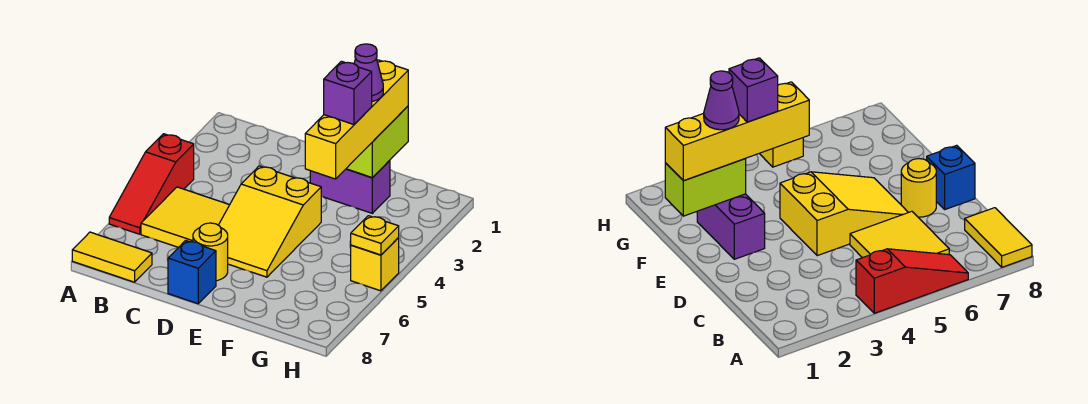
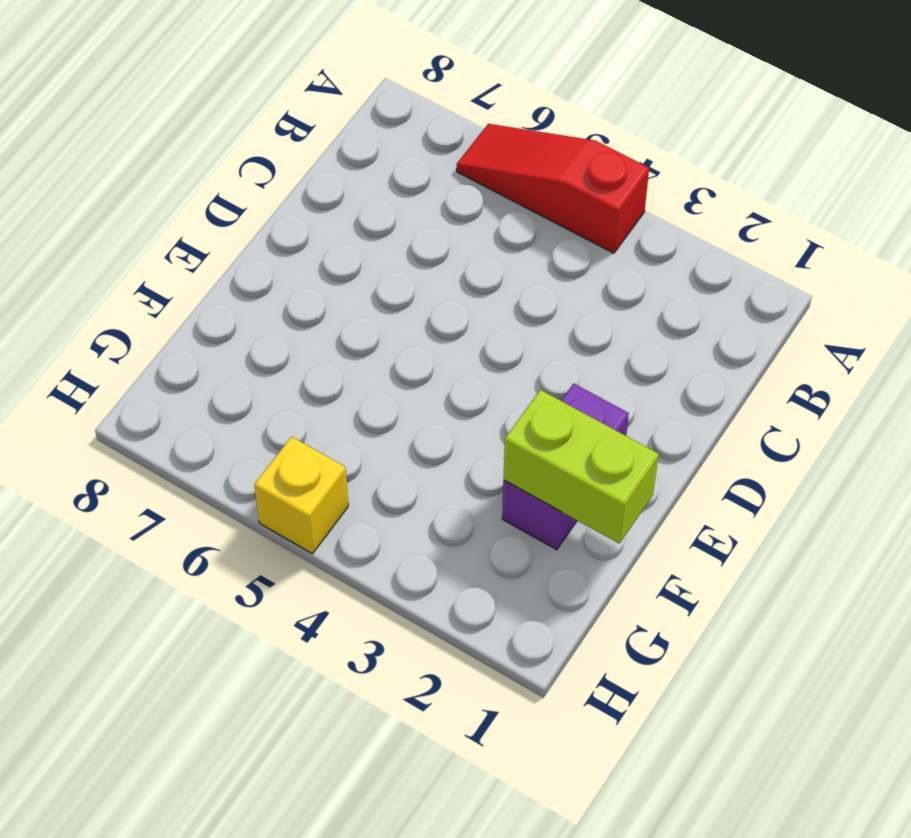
none -> yellow tile A8:B8 level 1
none -> yellow tile B5:C6 level 1
none -> yellow slope D4:E6 level 1 top 4

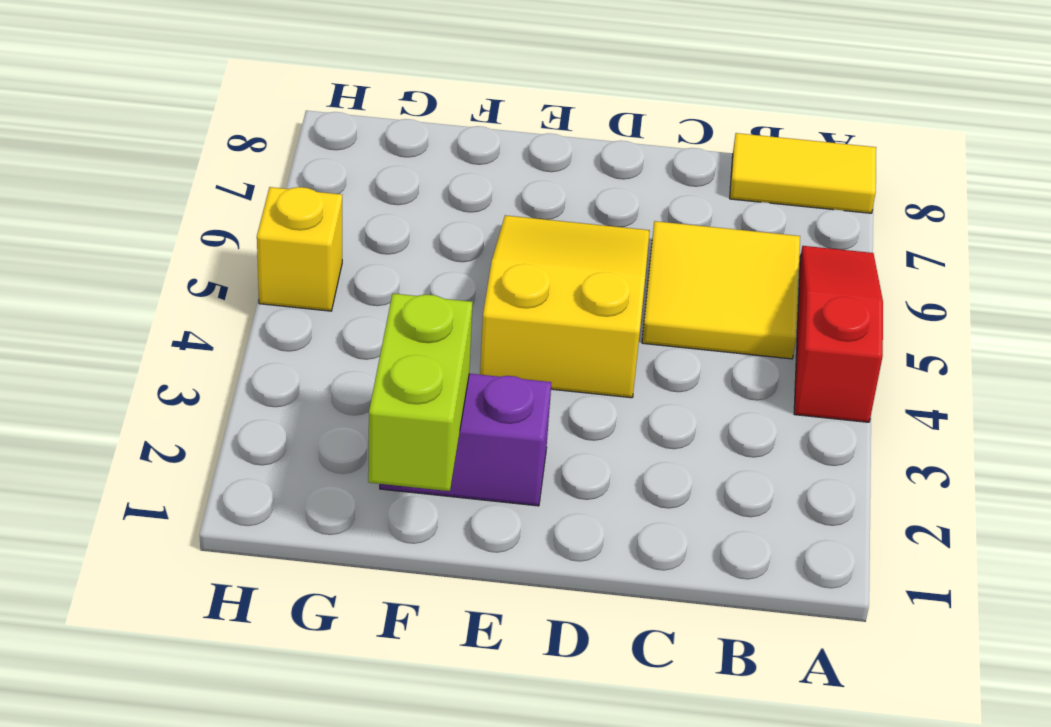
none -> yellow round brick D7 level 1
none -> blue brick D8 level 1
none -> yellow plate H5 level 2

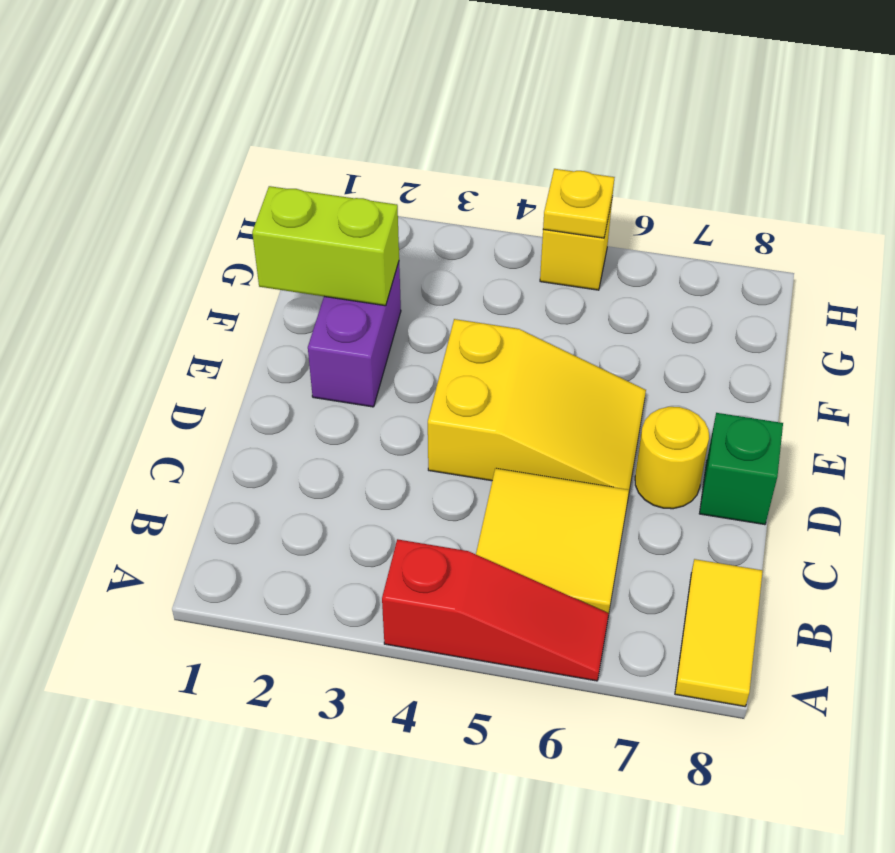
green brick D8 level 1 -> blue brick D8 level 1
none -> yellow brick F1:F4 level 3
none -> purple cone F2 level 4
none -> purple brick F3 level 4

